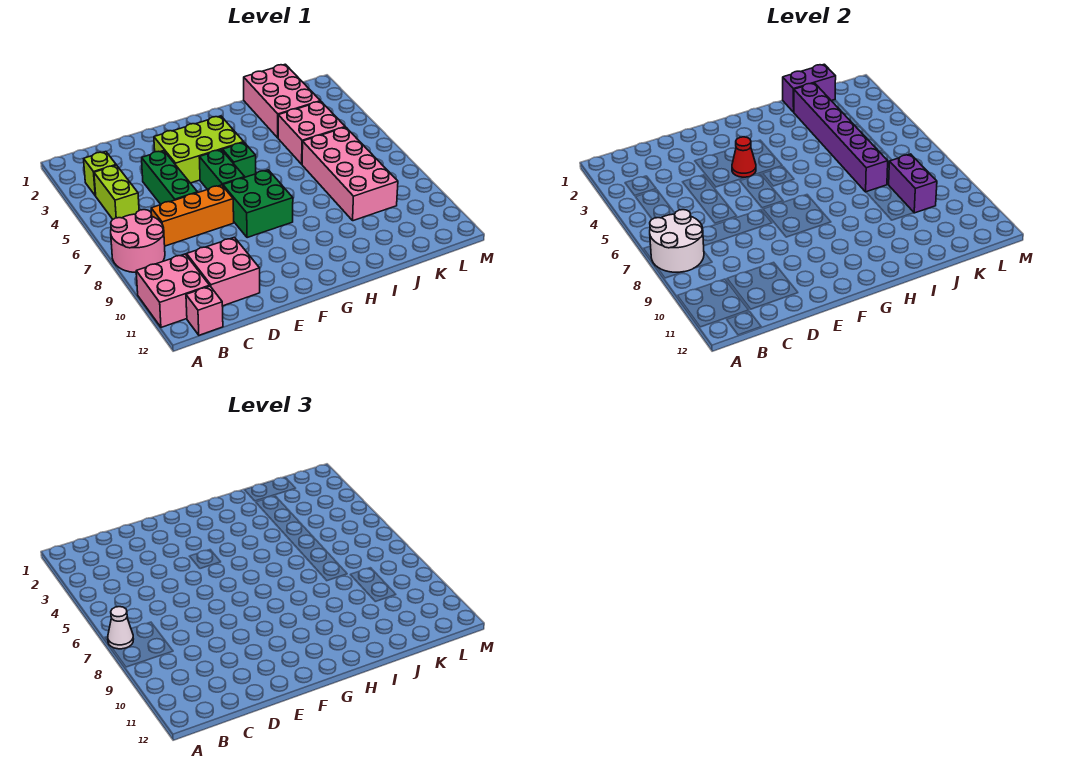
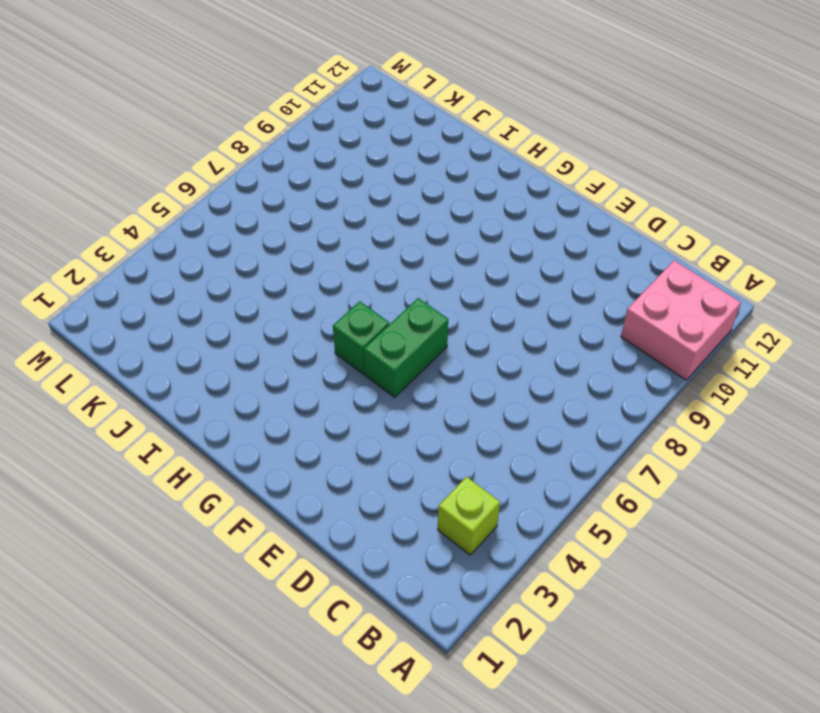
none -> pink round brick A7:B8 level 1
none -> lime brick B4:B5 level 1
none -> pink brick B12 level 1

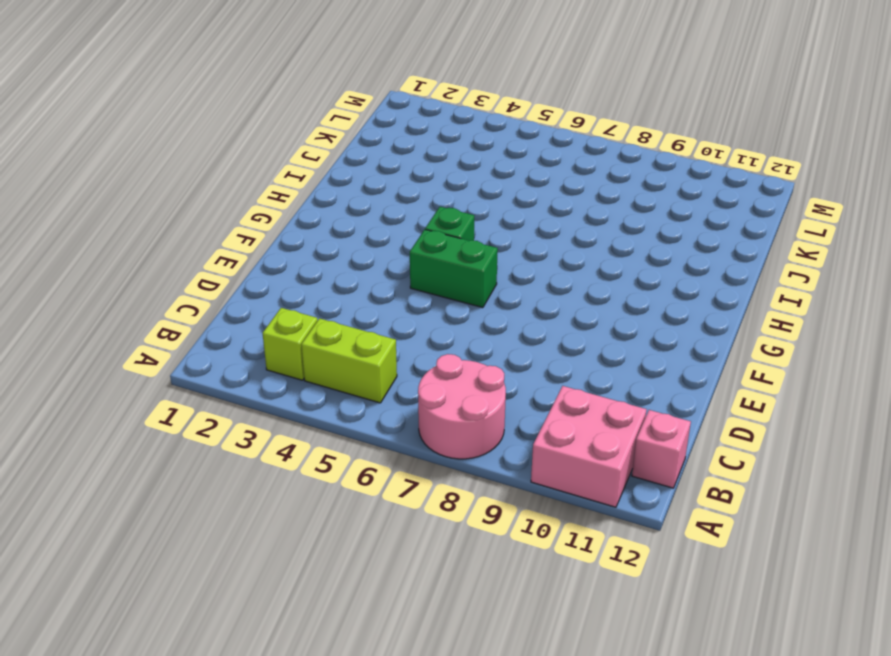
none -> orange brick C7:E7 level 1
none -> pink brick C10:D11 level 1
none -> green brick D4:D6 level 1

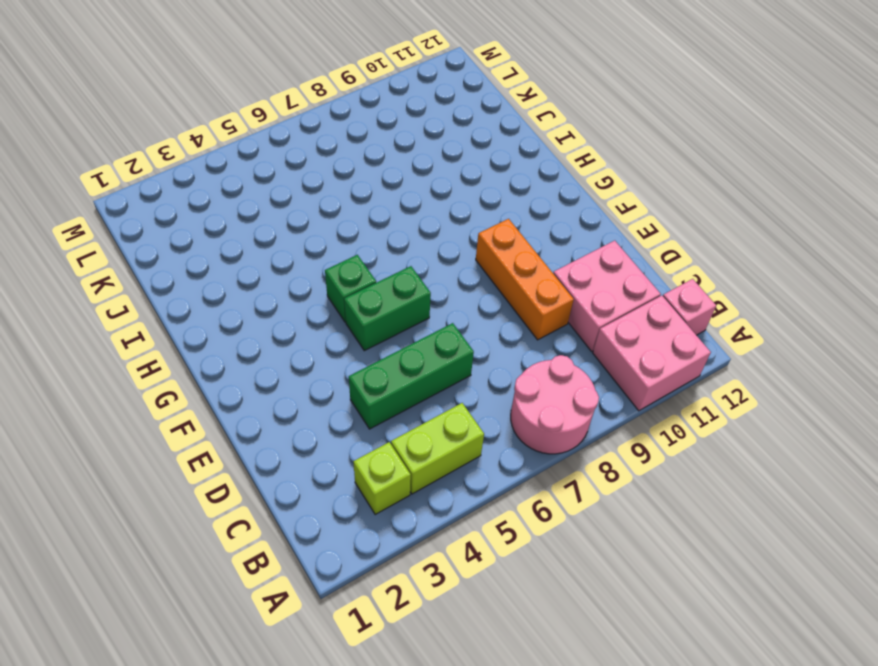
orange brick D9:F9 level 1 -> orange brick C7:E7 level 1
none -> lime brick E3:G4 level 1
none -> green brick F7:G8 level 1
none -> pink brick J1:K3 level 1

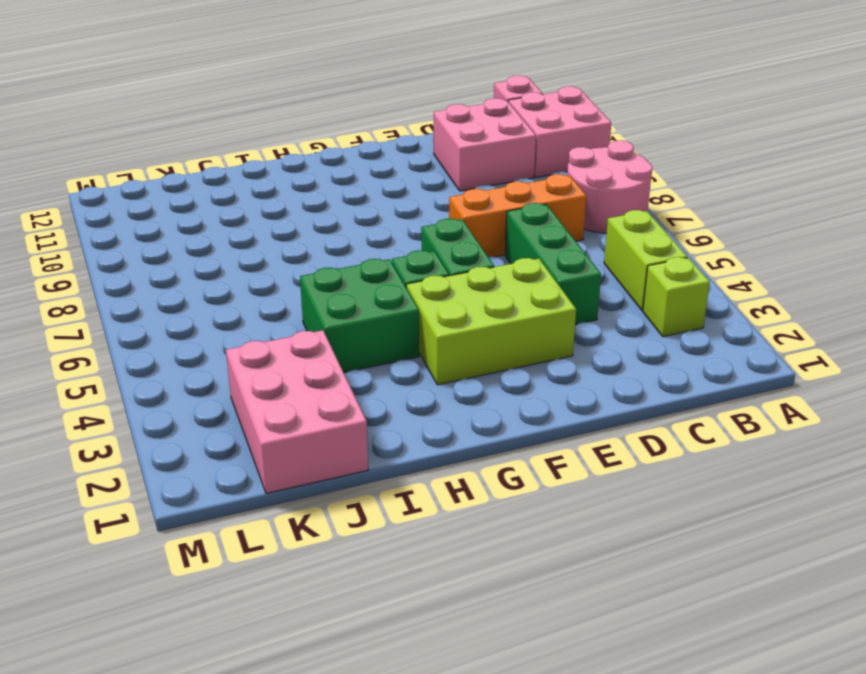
green brick H4:I5 level 1 -> green brick F7:G8 level 1
none -> pink brick J4:K5 level 1
none -> pink brick J6:K9 level 1
none -> white round brick A7:B8 level 2

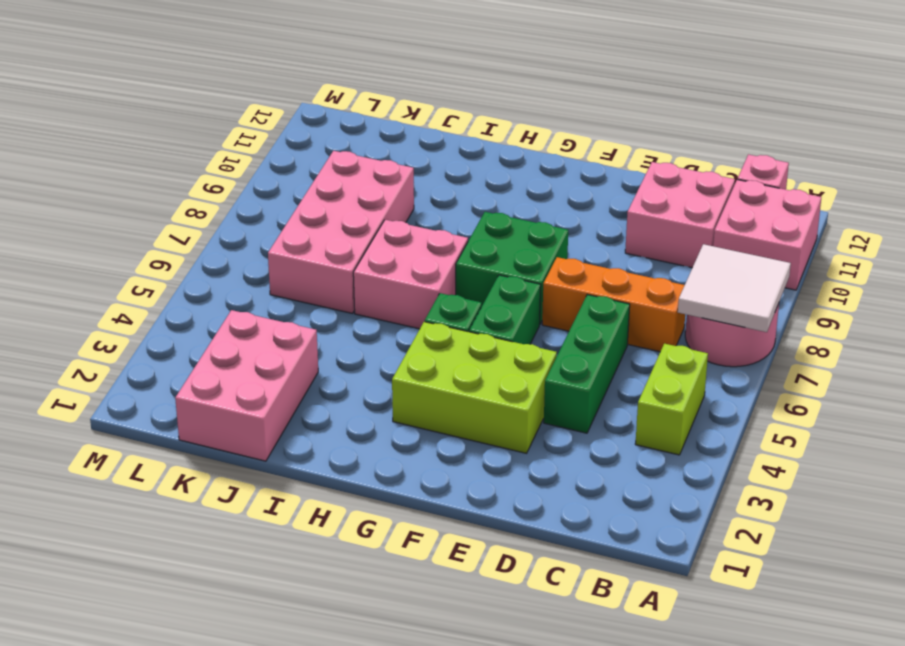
white tile A7:B8 level 2 -> white round brick A7:B8 level 2
pink brick H6:I7 level 1 -> pink brick J4:K5 level 1
none -> lime brick B3 level 1
none -> red cone F4 level 2
none -> purple brick J1:K1 level 2

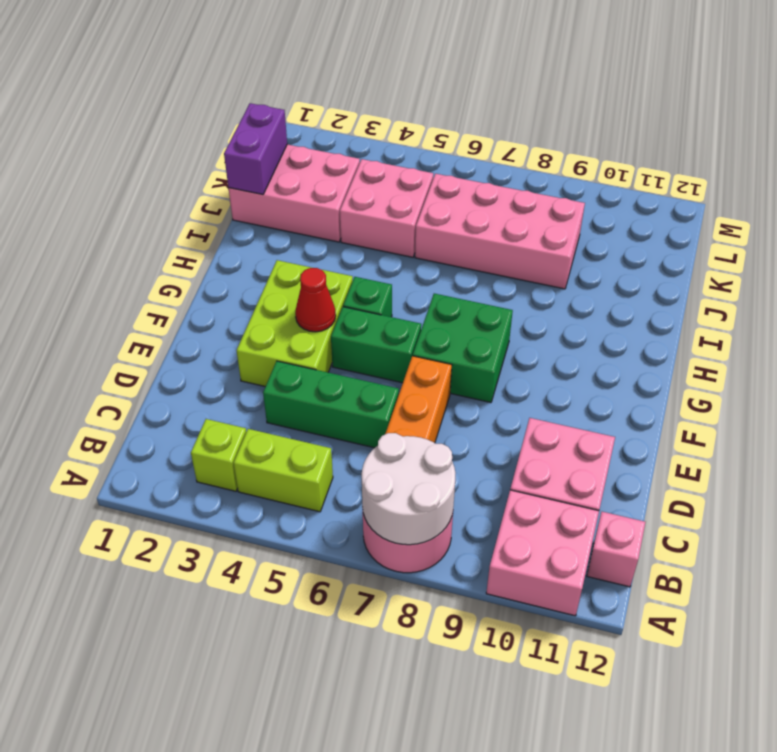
none -> purple brick J2:J7 level 2
none -> purple brick K8:K9 level 2
none -> white cone A7 level 3

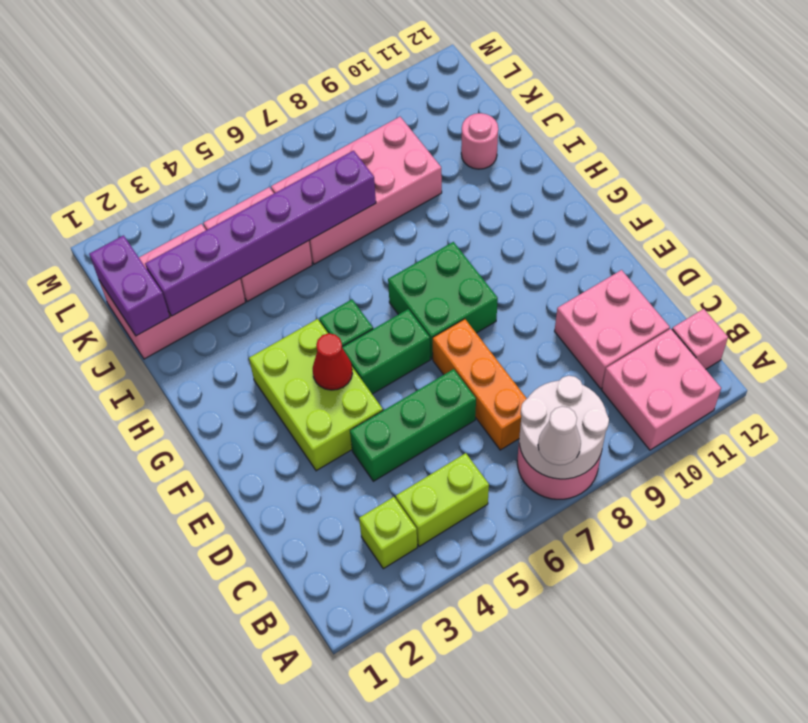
pink round brick J11 level 1 -> none
none -> purple brick K8:K9 level 2

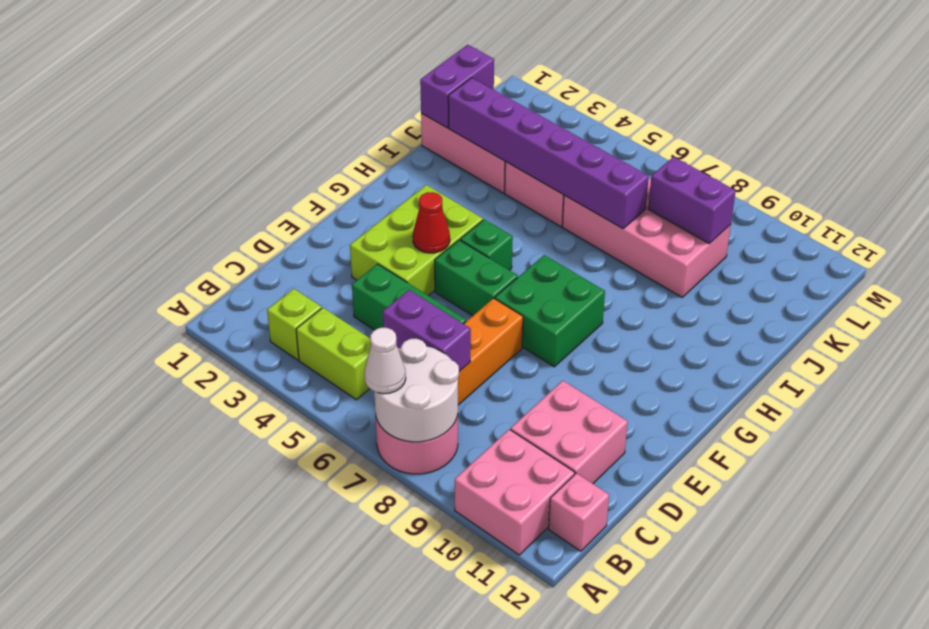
purple brick C6:C7 level 2 -> none

